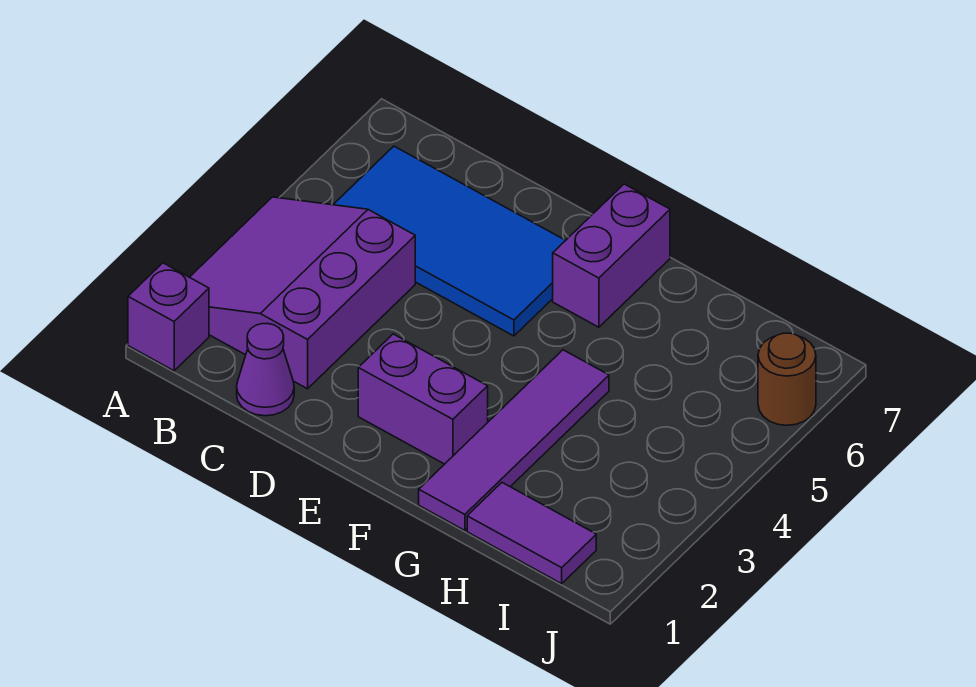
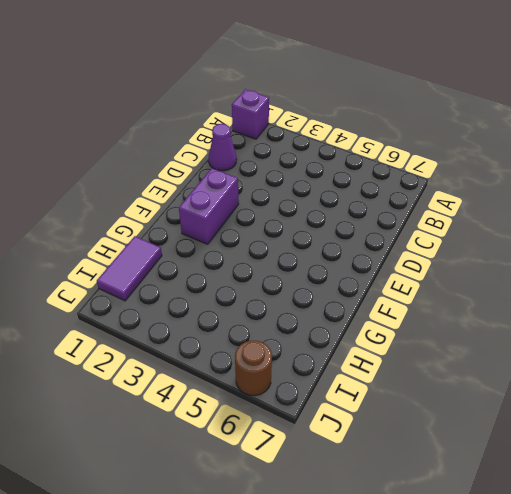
none -> purple slope A2:C4 level 1 top C
none -> blue tile B5:E6 level 1

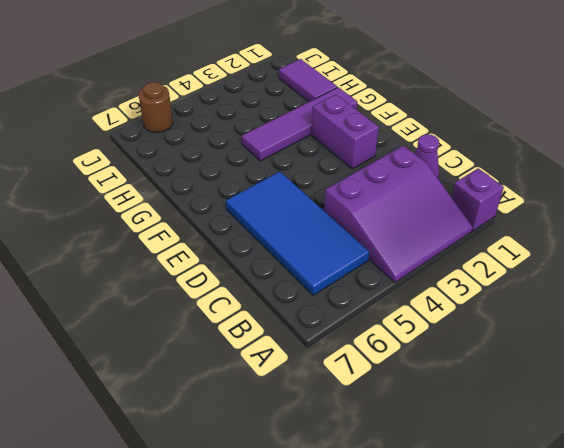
none -> purple brick F6:F7 level 1

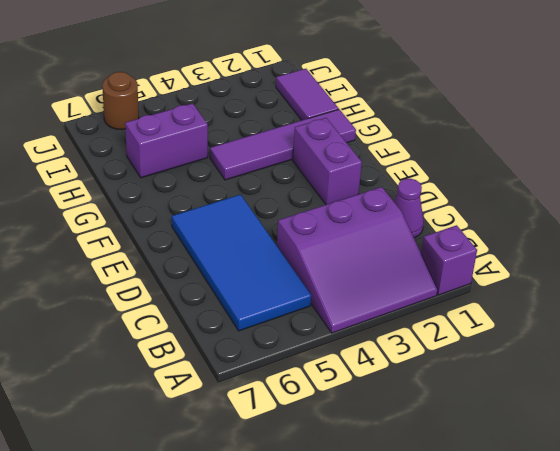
purple brick H5:H6 level 1 -> purple brick F6:F7 level 1

